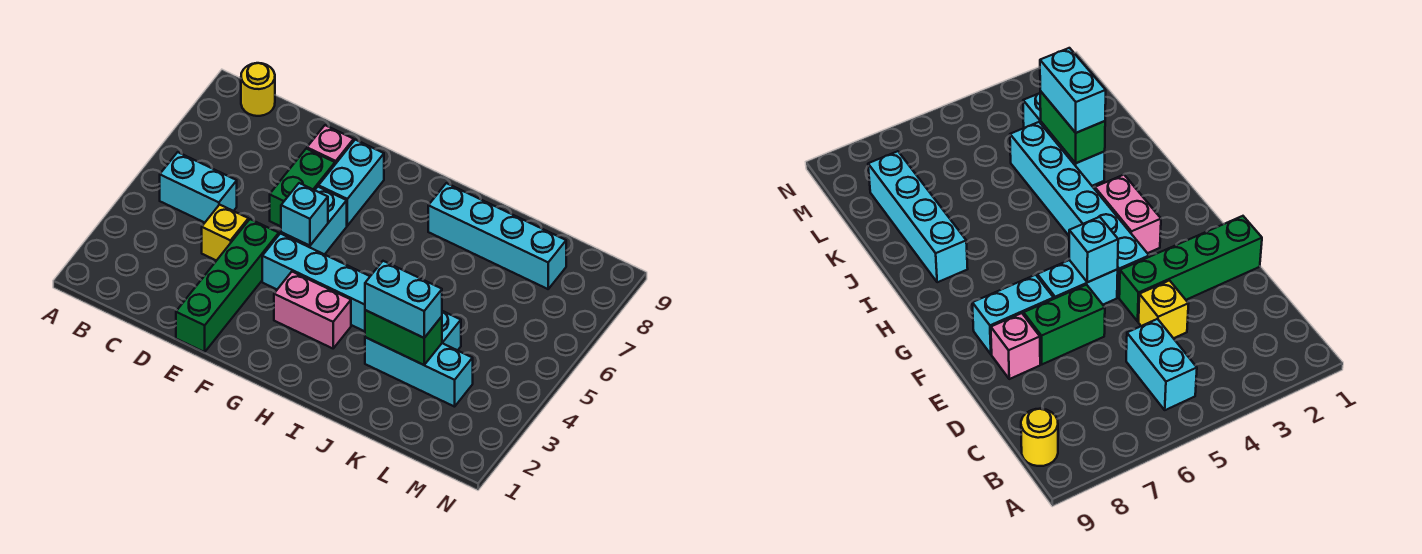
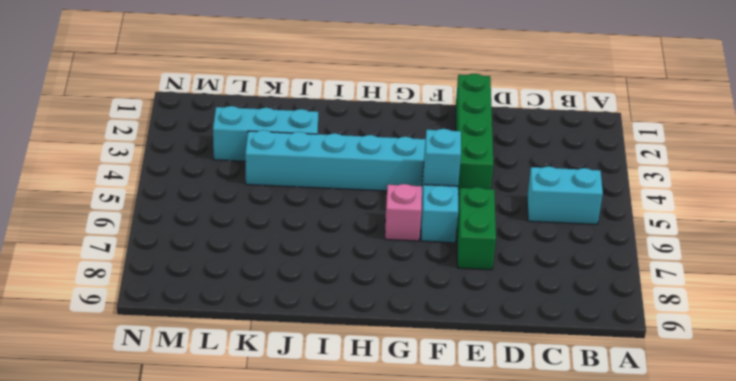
pink brick G6 level 1 -> pink brick E8 level 1
none -> yellow round brick B9 level 1
none -> yellow brick D4 level 1
none -> cyan brick F7:F8 level 1

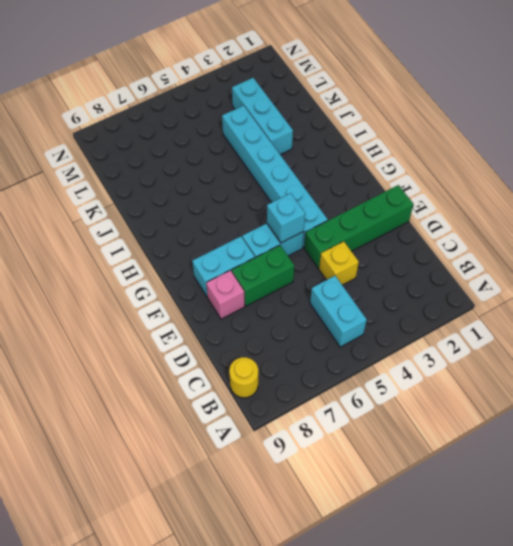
none -> pink brick G3:H3 level 1
none -> cyan brick I8:L8 level 1
none -> green brick J3:K3 level 2

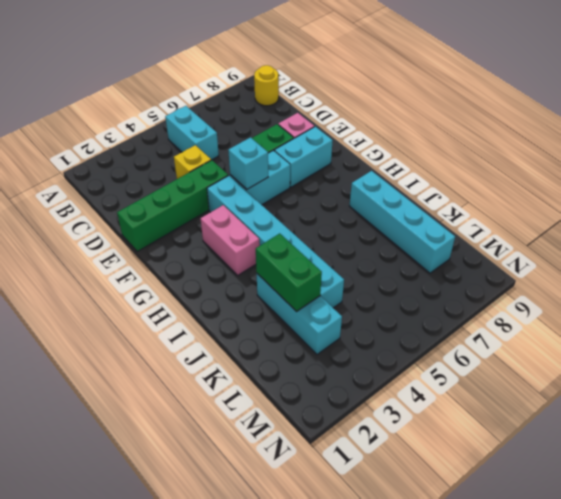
none -> cyan brick J3:K3 level 3

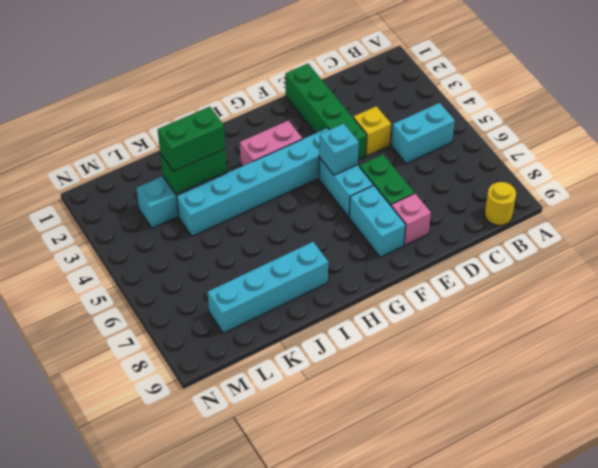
green brick J3:K3 level 3 -> cyan brick J3:K3 level 3

